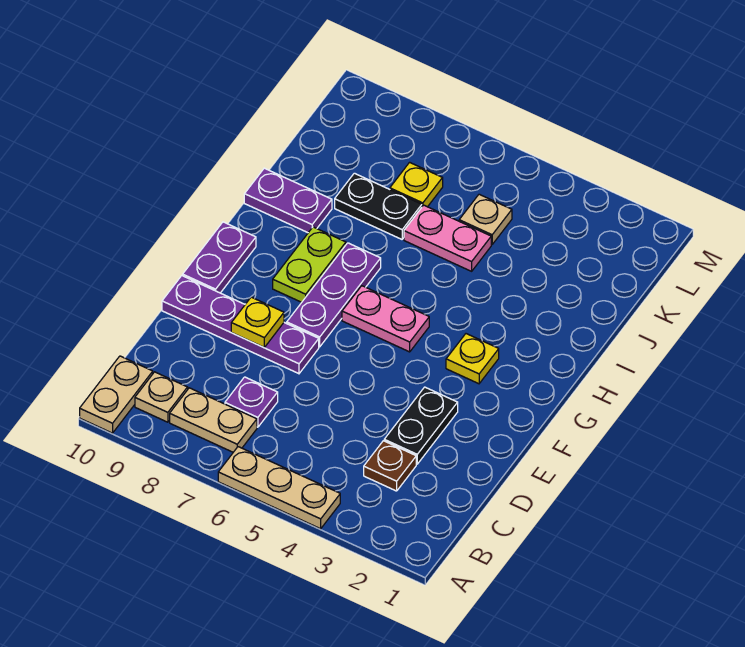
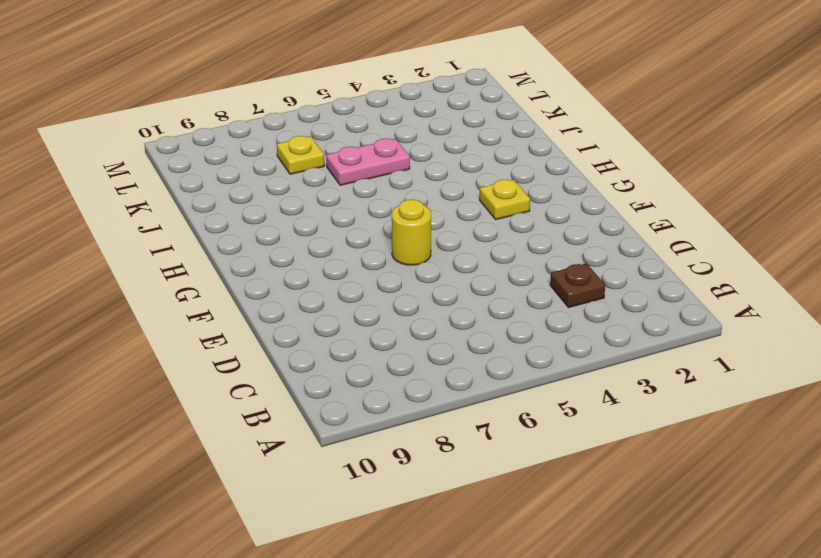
yellow round brick F6 level 1 -> none
none -> tan plate A4:A6 level 1
none -> tan plate A10:B10 level 1
none -> tan plate B7:B8 level 1

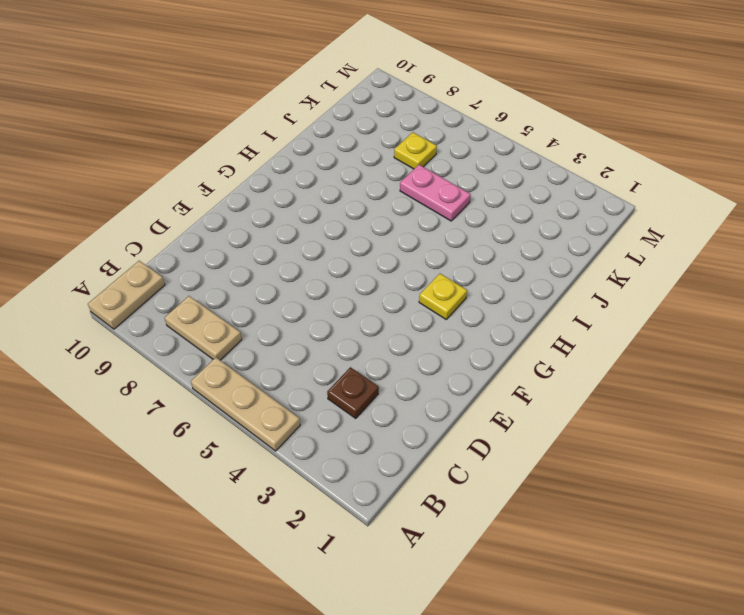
none -> tan plate B9 level 1
none -> purple plate C7 level 1
none -> black plate D3:E3 level 1

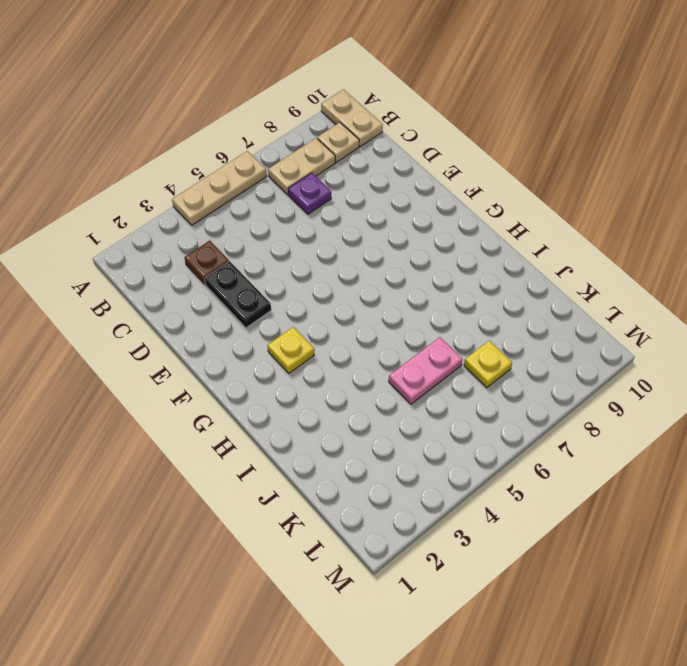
none -> purple plate E7:E10 level 1
none -> purple plate F7:H7 level 1
none -> purple plate F10:G10 level 1

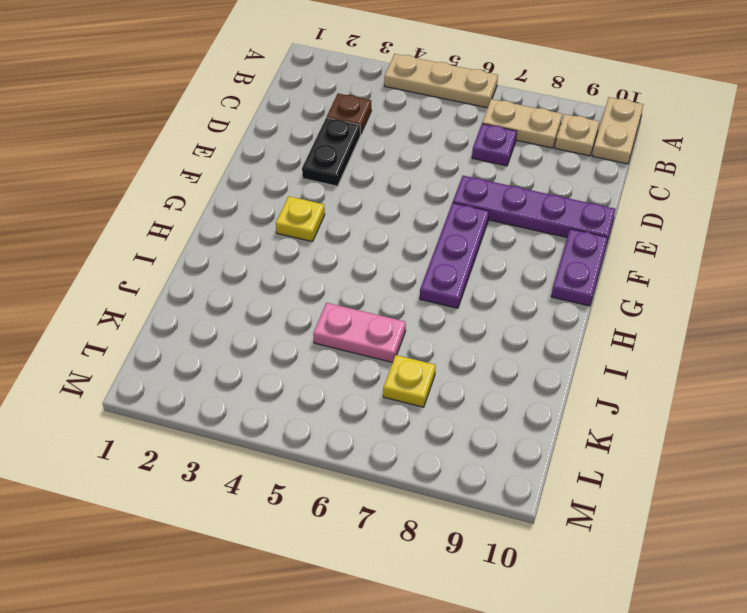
none -> pink plate G5:G6 level 1
none -> lime plate G8:H8 level 1
none -> purple plate I9:I10 level 1

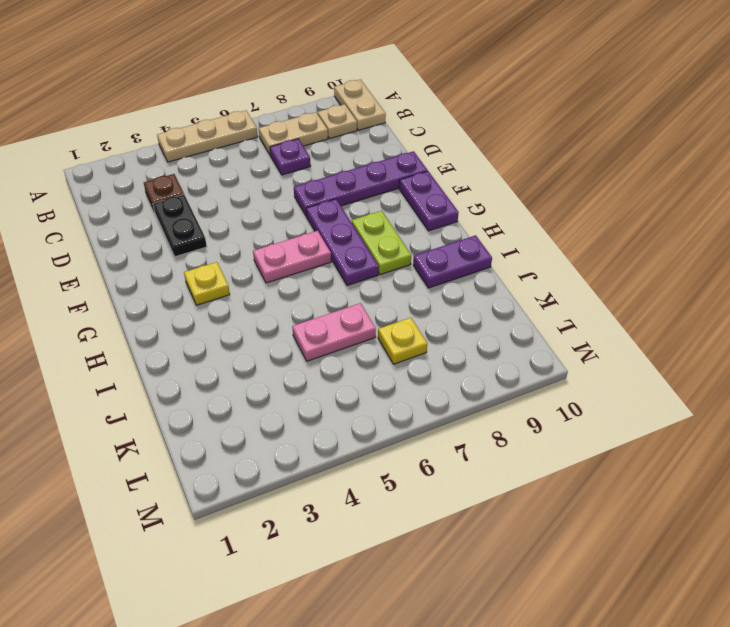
none -> black plate J7:J8 level 1
none -> tan plate K5 level 1
none -> yellow plate E8 level 2

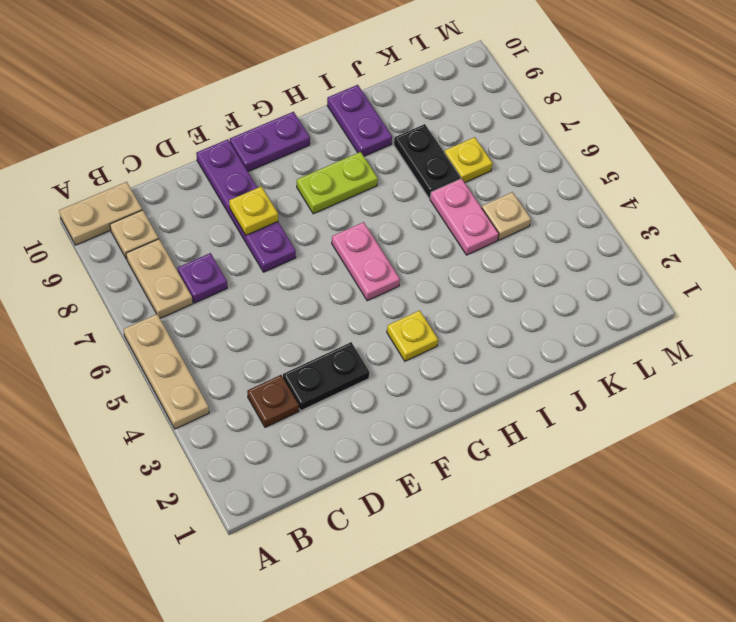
none -> purple plate F7:H7 level 1

